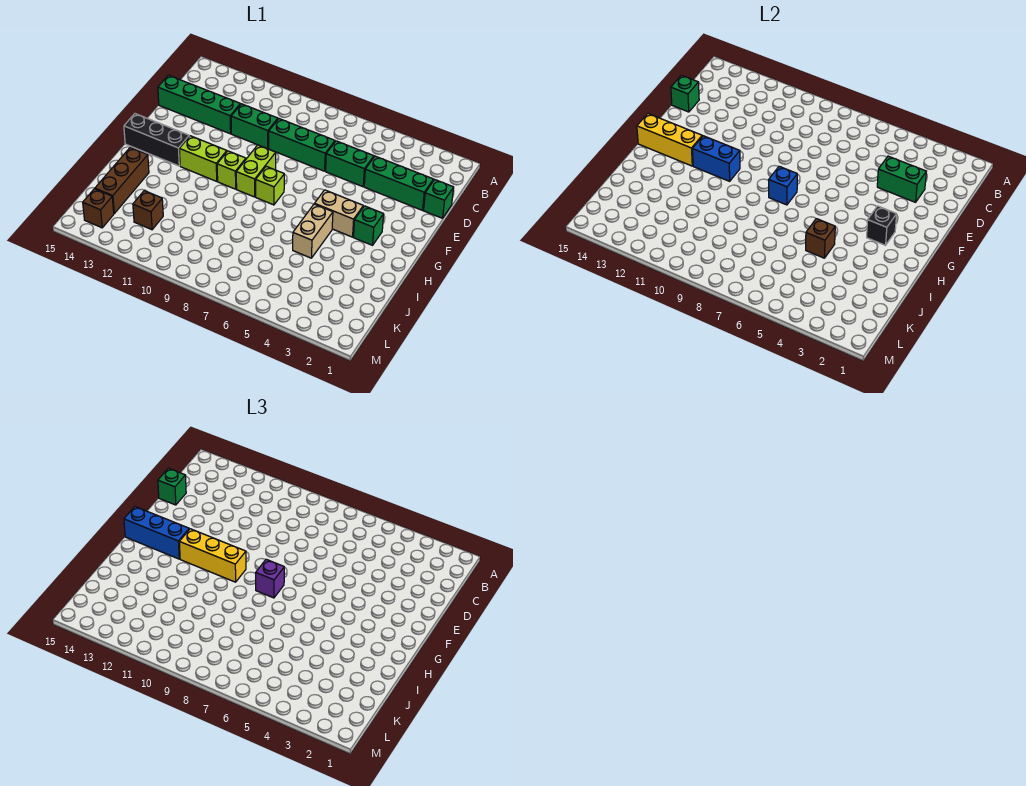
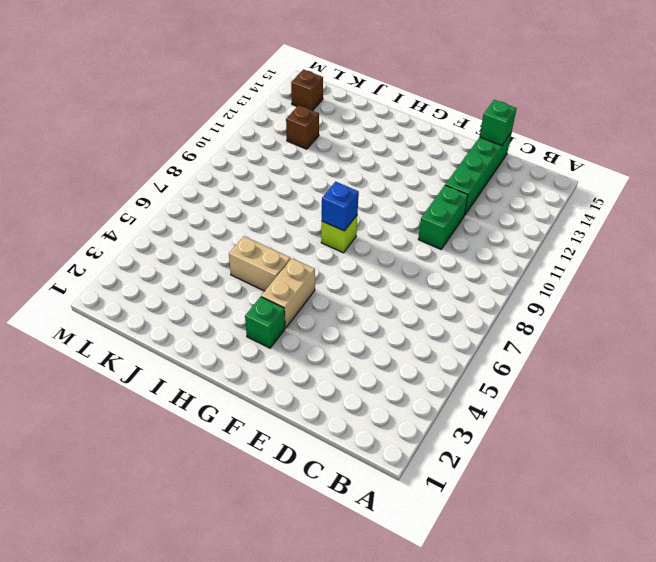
none -> green brick D1 level 1
none -> green brick D2:D4 level 1
none -> green brick D5:D6 level 1

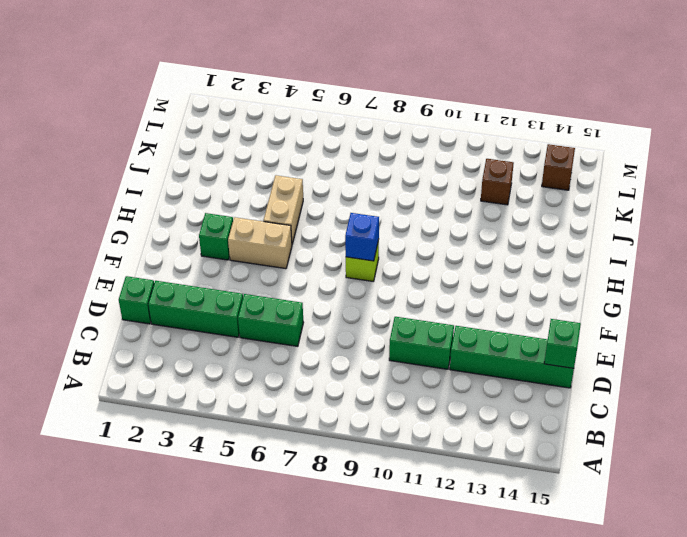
none -> green brick D7:D9 level 1
none -> lime brick F9:G9 level 1
none -> lime brick G10 level 1

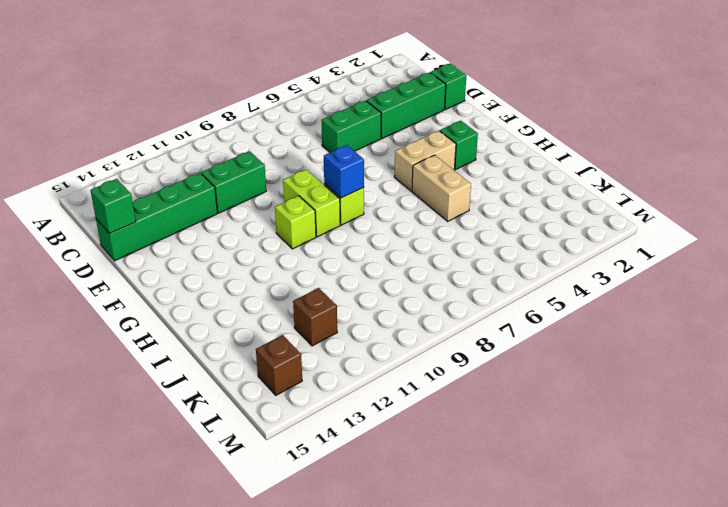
none -> green brick D7:D9 level 1
none -> lime brick G11:G12 level 1
none -> black brick G13:G15 level 1

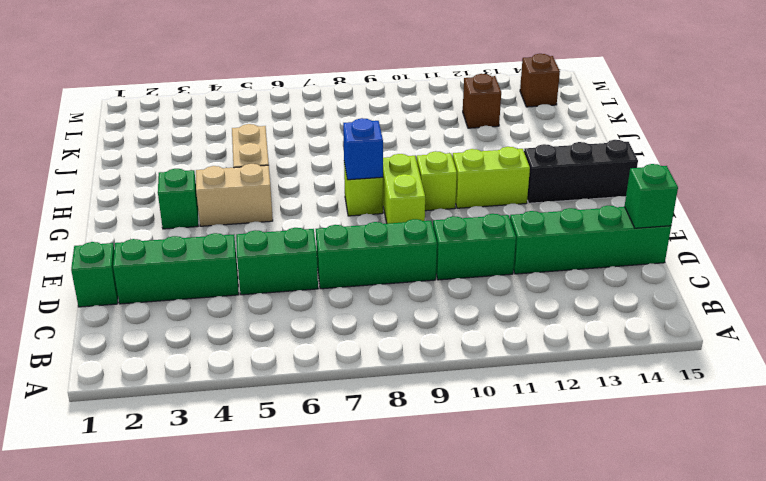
none -> brown brick I14:K14 level 1
none -> green brick D3:D4 level 2
none -> black brick G3 level 2

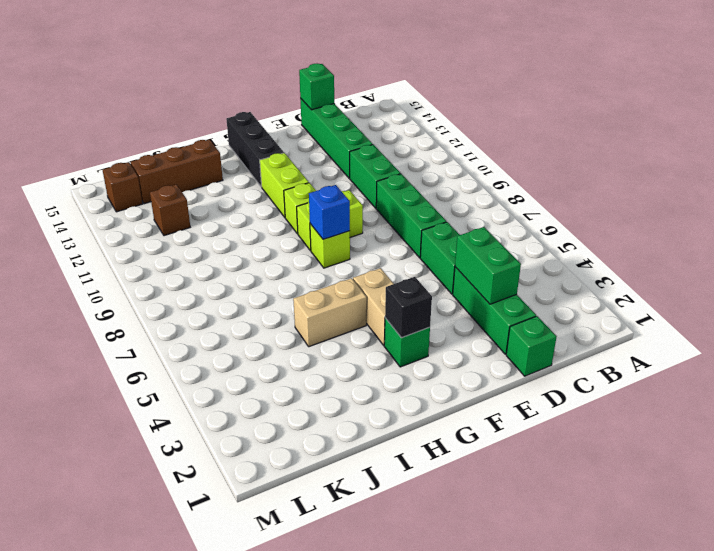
none -> blue brick G11:G12 level 2
none -> yellow brick G13:G15 level 2
none -> brown brick I5 level 2

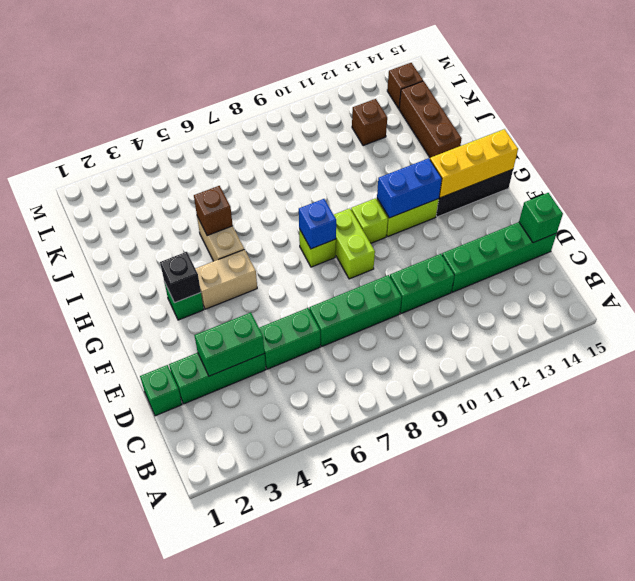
none -> green brick D15 level 3
none -> purple brick G8 level 3
none -> yellow brick G10:G12 level 3

